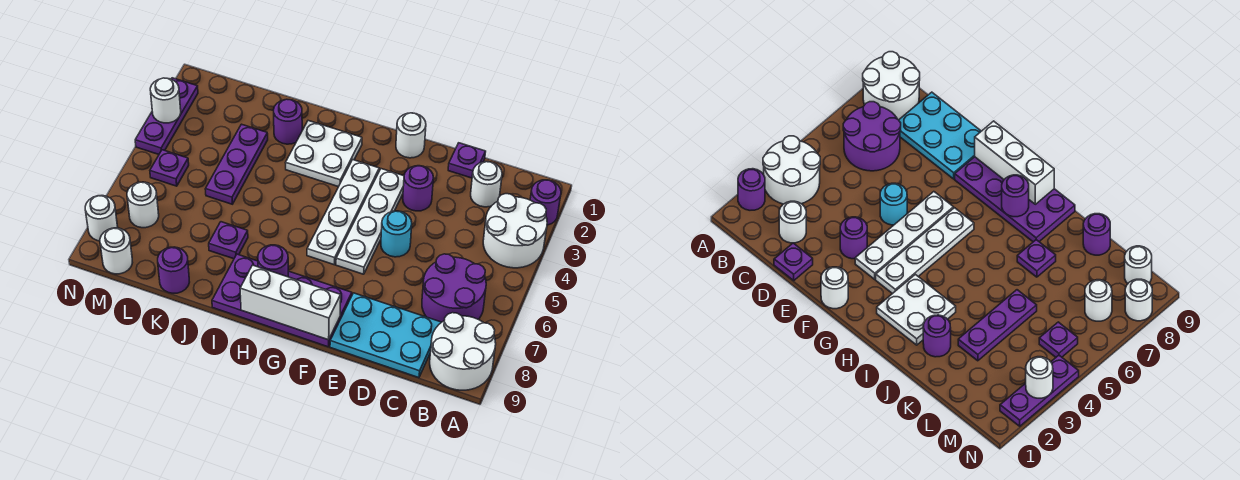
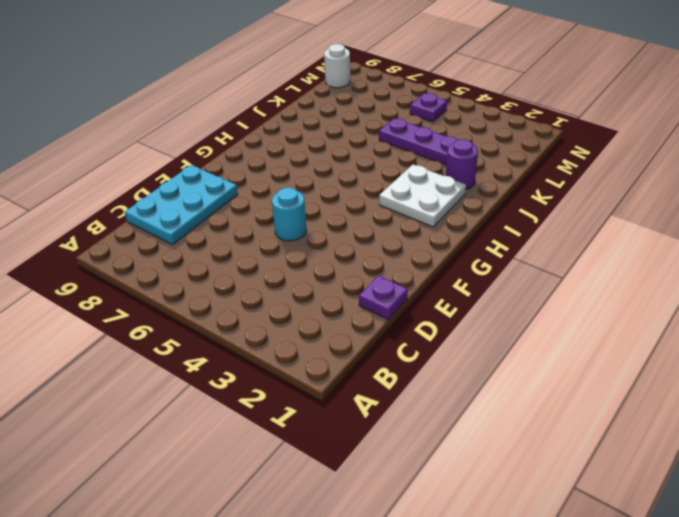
none -> purple round brick A2 level 1
none -> white round brick A3:B4 level 1
none -> white round brick A8:B9 level 1

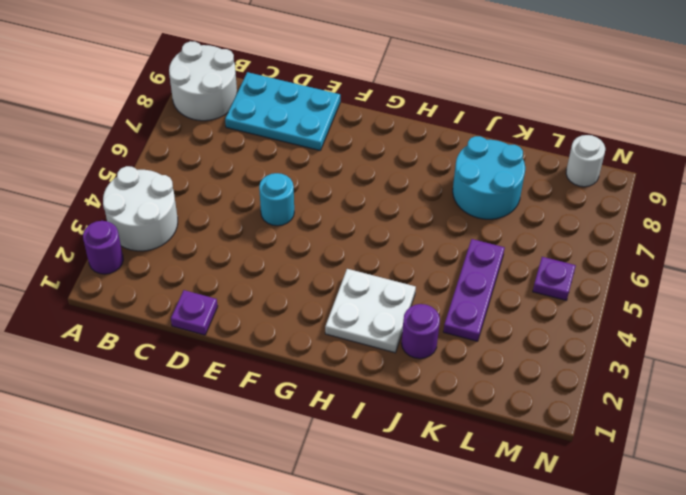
cyan round brick J7:K8 level 1 -> purple plate J7 level 1
none -> purple round brick B6:C7 level 1
none -> white round brick C2 level 1
none -> purple round brick E3 level 1

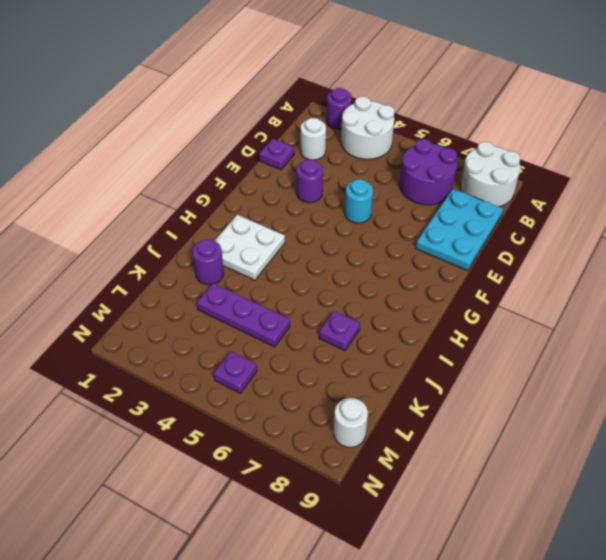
none -> white round brick F1 level 1
none -> white plate F3:F6 level 1
none -> purple plate F8:I9 level 1

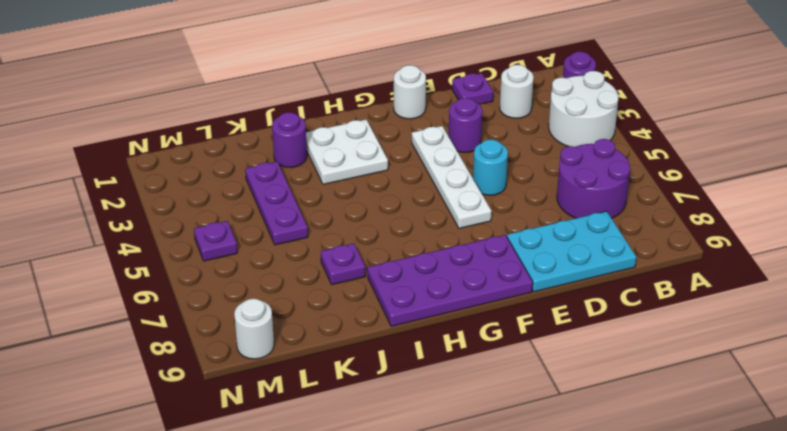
none -> white round brick A8:B9 level 1
none -> white plate G3:G6 level 1
none -> purple round brick K9 level 1

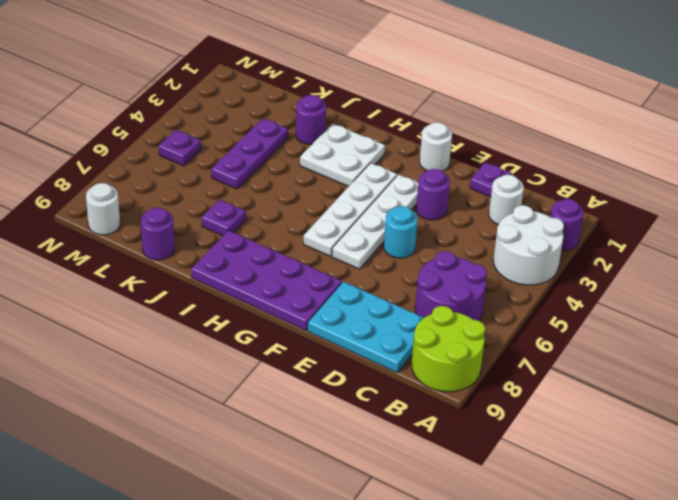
lime round brick A8:B9 level 1 -> white round brick A8:B9 level 1
none -> white round brick M7 level 1
none -> purple plate N2:N4 level 1
none -> white round brick N8 level 1

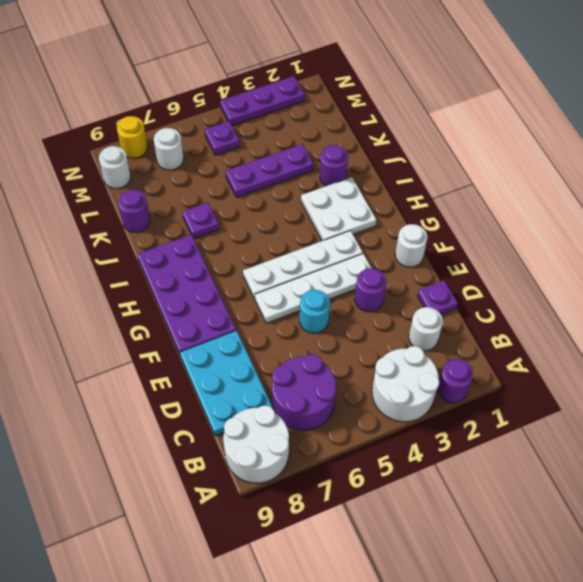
yellow round brick N8 level 1 -> white round brick N8 level 1
none -> white brick F9:H9 level 2
none -> purple round brick H8 level 2
none -> white round brick N3 level 2

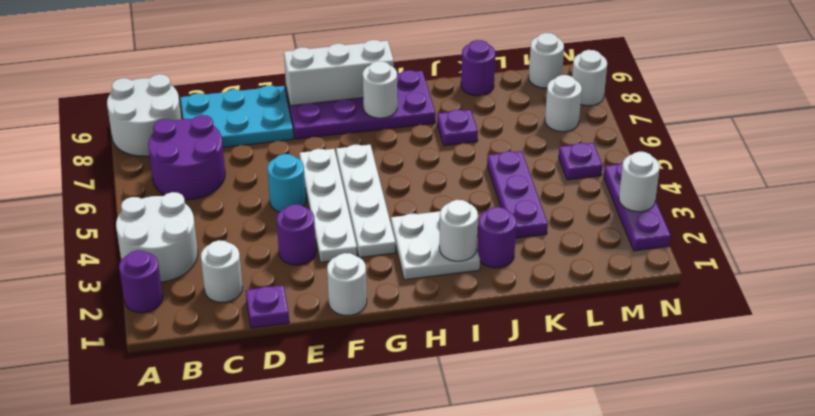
white round brick H8 level 2 -> purple round brick H8 level 2
white round brick I2 level 2 -> none

